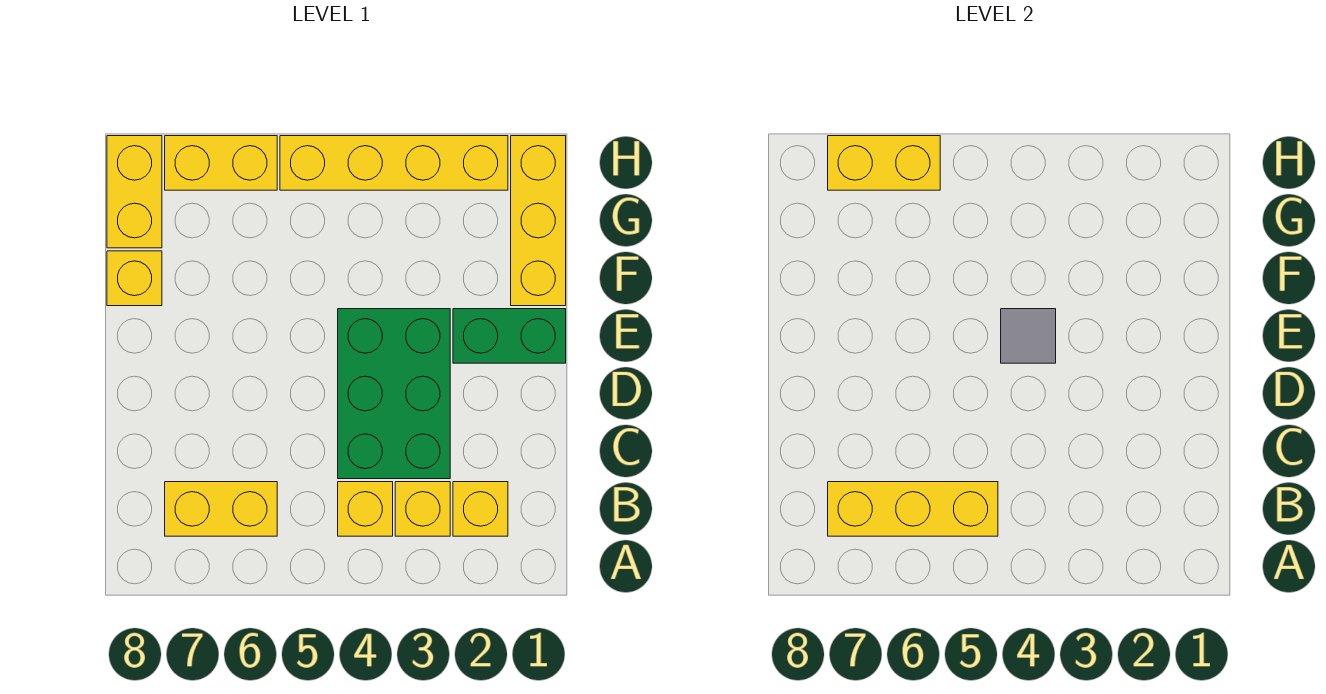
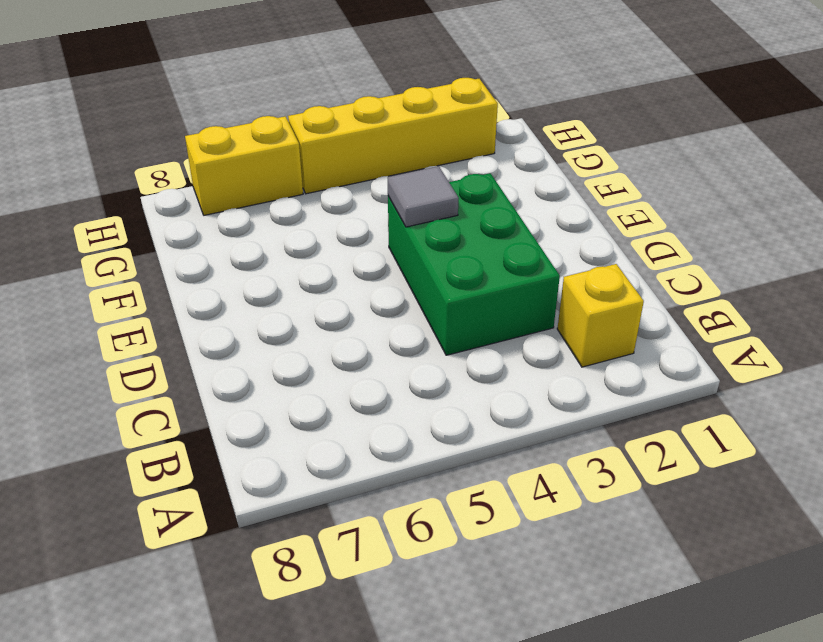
none -> yellow brick B3 level 1
none -> yellow brick B4 level 1
none -> yellow brick B6:B7 level 1

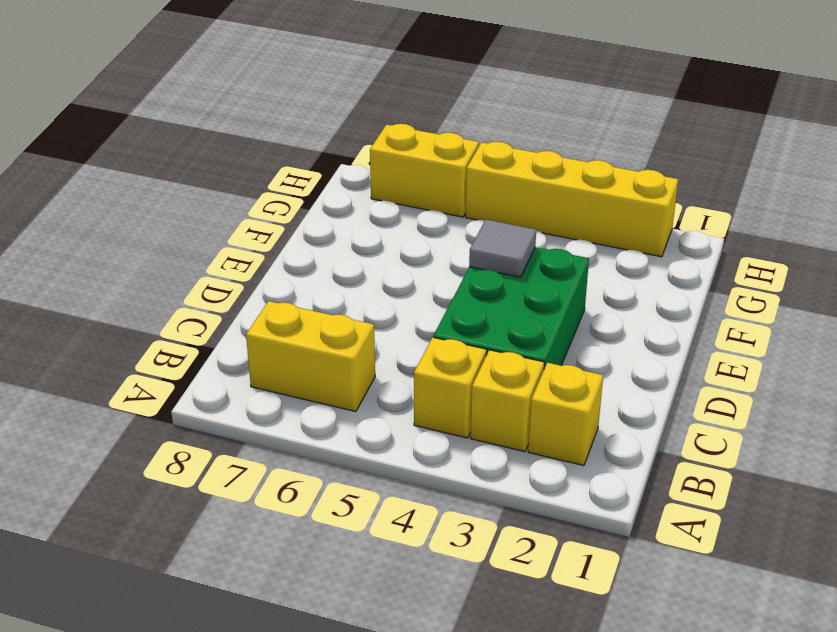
none -> green brick E1:E2 level 1
none -> yellow brick F1:H1 level 1
none -> yellow brick F8 level 1

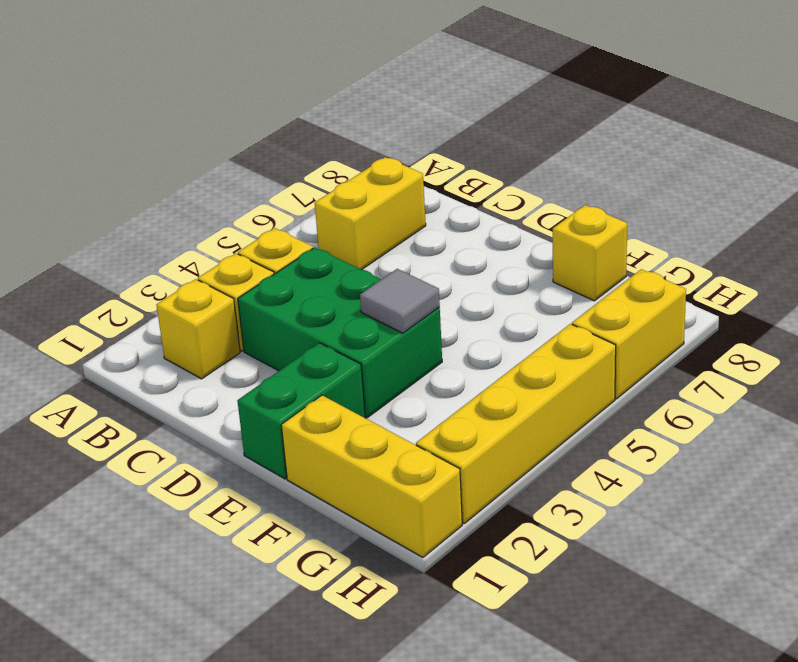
none -> yellow brick G8:H8 level 1
none -> yellow brick B5:B7 level 2
none -> yellow brick H6:H7 level 2

